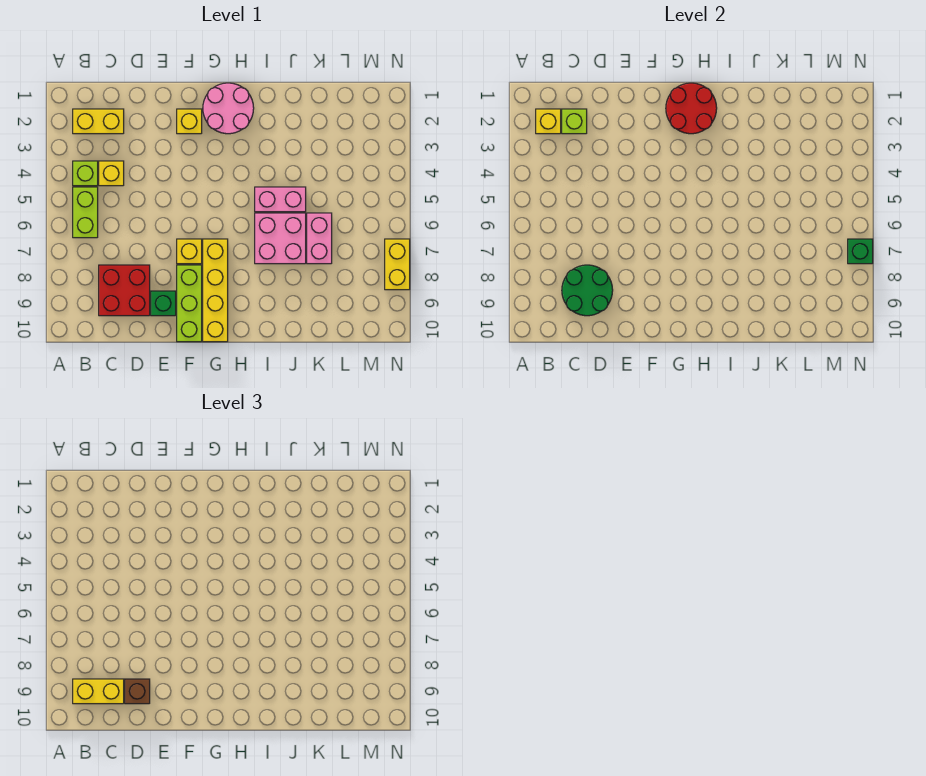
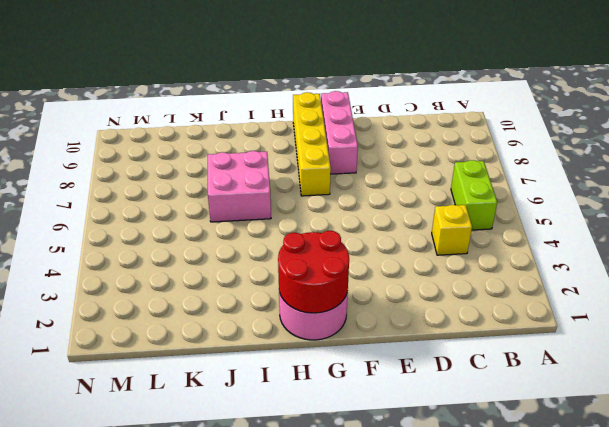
pink brick F8:F10 level 1 -> lime brick F8:F10 level 1
none -> yellow brick B2:C2 level 1
none -> lime brick B4 level 1
none -> red brick C8:D9 level 1

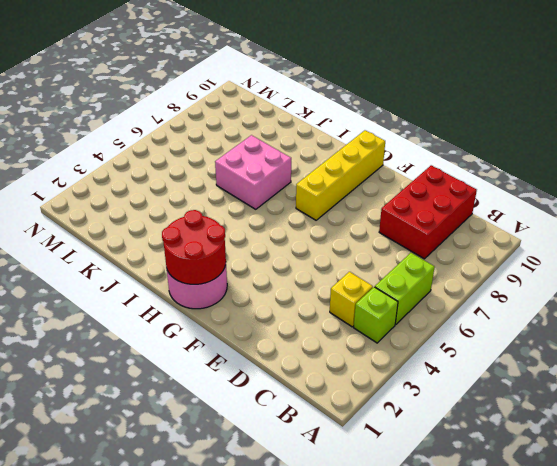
red brick C8:D10 level 1 -> red brick C8:D9 level 1
none -> yellow brick B2:C2 level 1
none -> green brick E9 level 1
none -> yellow brick F2 level 1

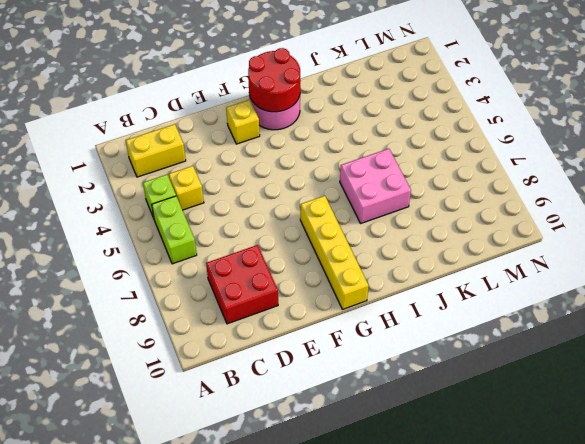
none -> green brick E9 level 1
none -> yellow brick F7 level 1
none -> lime brick F8:F10 level 1

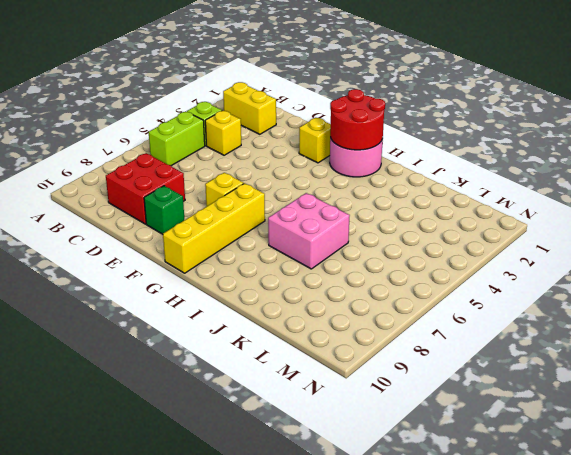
none -> lime brick F8:F10 level 1
none -> pink brick I5:J5 level 1
none -> pink brick K6:K7 level 1

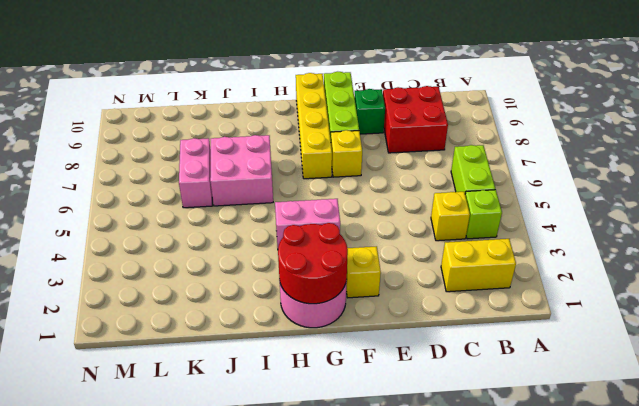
pink brick G4:H4 level 1 -> pink brick I5:J5 level 1
none -> yellow brick N7:N8 level 1
none -> yellow brick B2 level 2
none -> lime brick C2 level 2

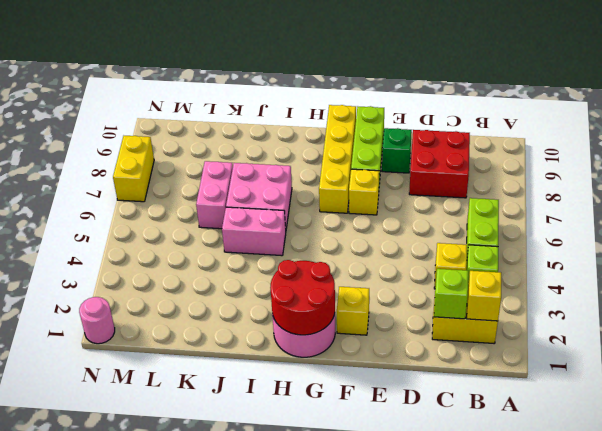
pink round brick N1 level 1 -> none
none -> green round brick C8:D9 level 2
none -> green brick N7 level 2
none -> yellow brick B9:C9 level 3

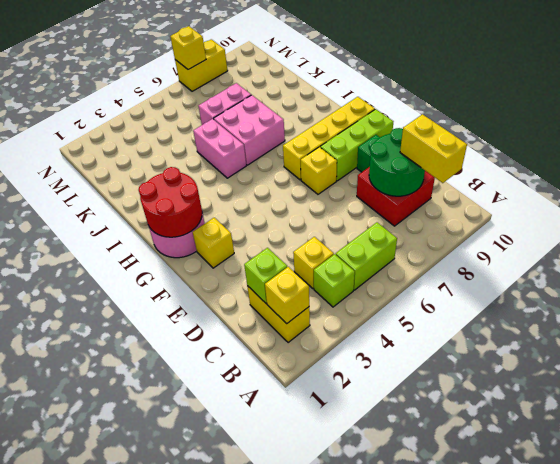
yellow brick N7 level 2 -> green brick N7 level 2
none -> brown brick D9 level 3

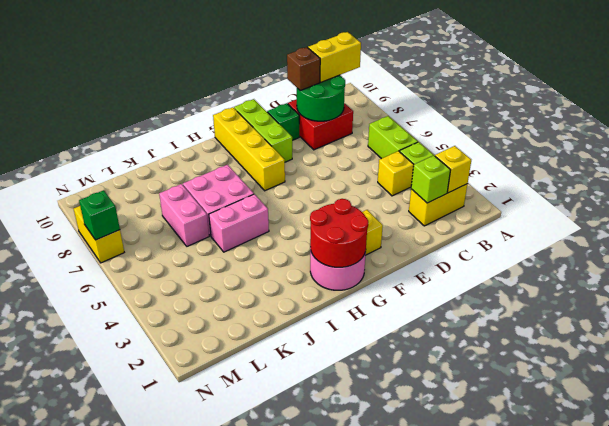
none -> yellow brick F7 level 1

